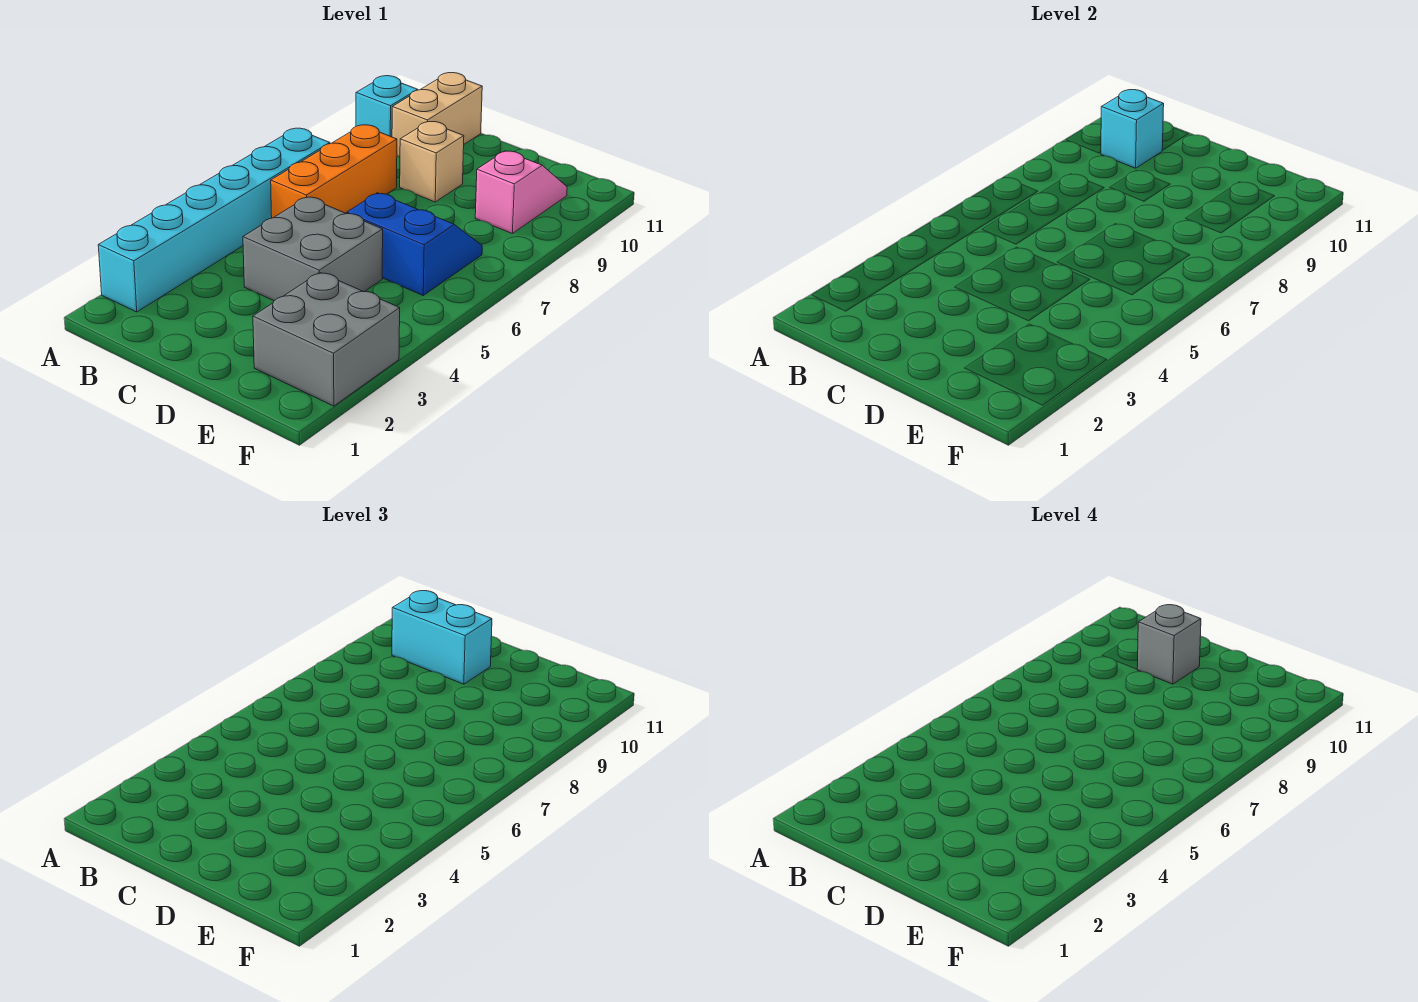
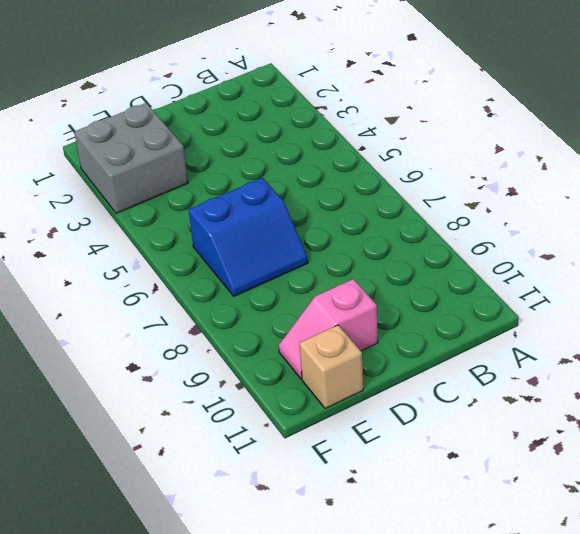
pink slope D10:E10 level 1 top D -> pink slope E9:E10 level 1 top 9
tan brick E11 level 1 -> tan brick C9 level 1
none -> cyan brick A2:A7 level 1
none -> cyan brick A10 level 1
none -> orange brick B6:B8 level 1

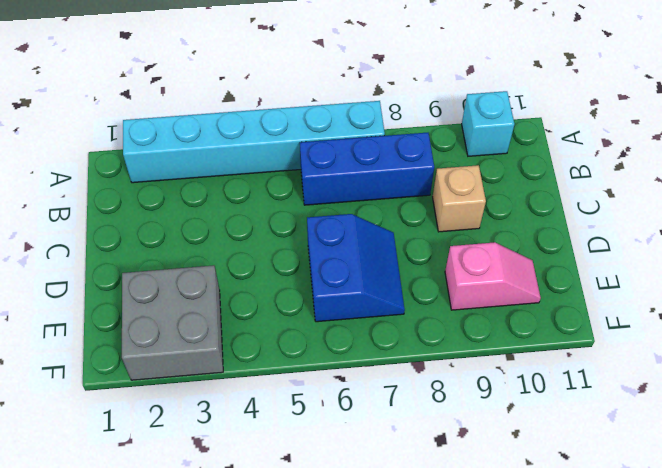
blue brick B6:B8 level 1 -> orange brick B6:B8 level 1
none -> tan brick B10:B11 level 1
none -> grey brick C4:D5 level 1
none -> cyan brick B10 level 2

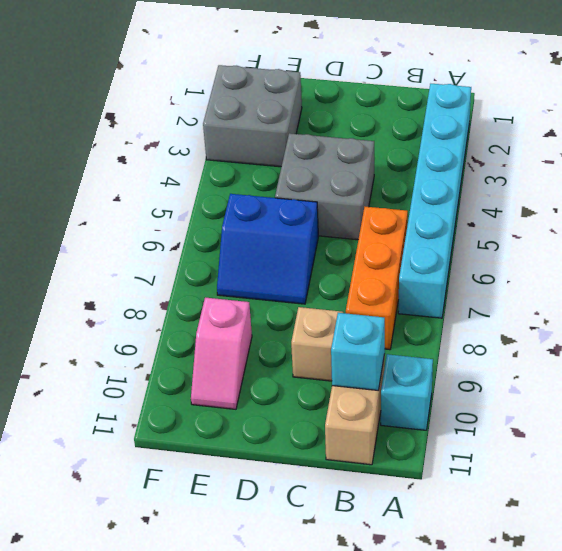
none -> cyan brick B10:C10 level 3
none -> grey brick C10 level 4

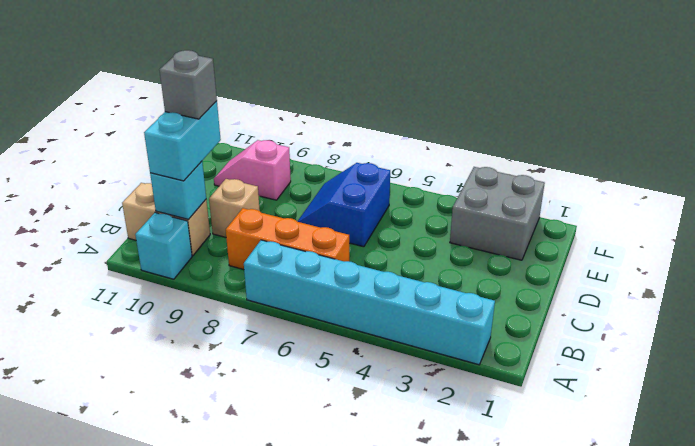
none -> grey brick C4:D5 level 1

